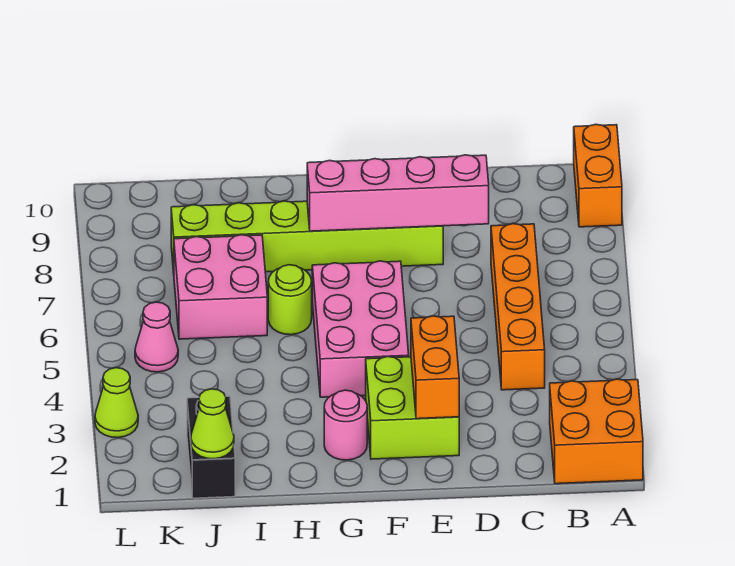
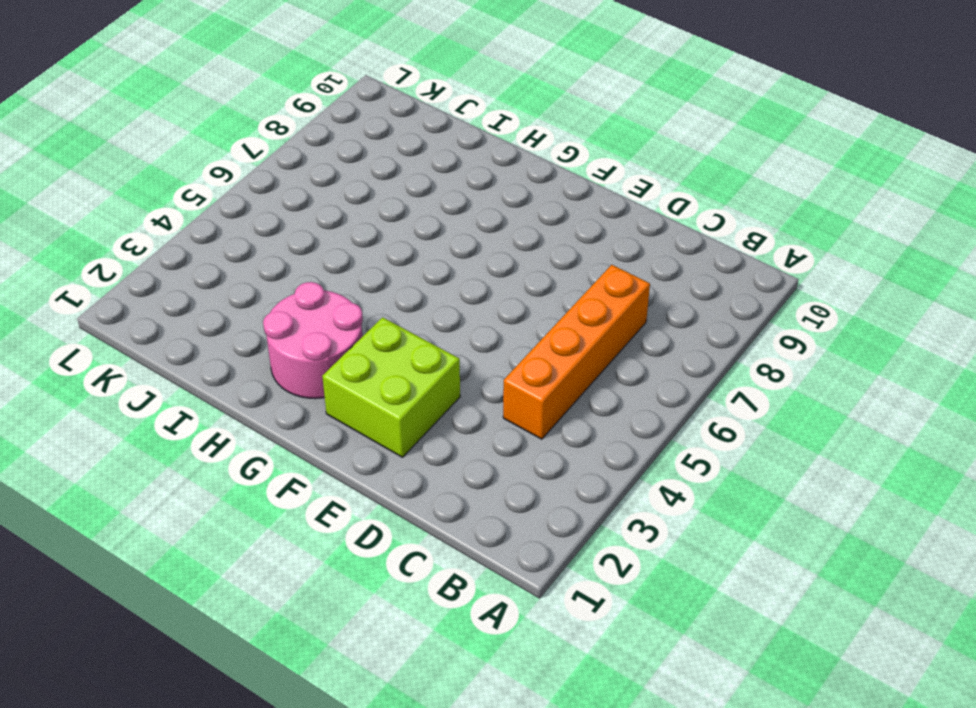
pink round brick G2:H3 level 1 -> pink round brick G2 level 1
none -> orange brick A1:B2 level 1
none -> orange brick A9:A10 level 1
none -> lime brick E8:J8 level 1

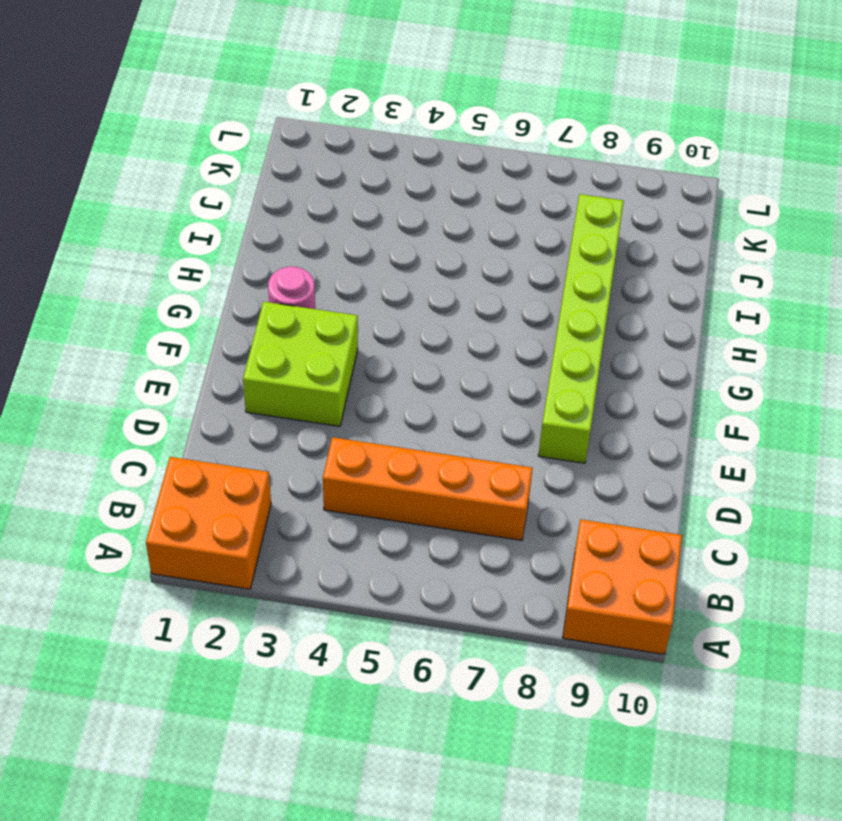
orange brick A9:B10 level 1 -> orange brick A9:A10 level 1
none -> pink brick F4:G6 level 1
none -> lime round brick H6 level 1
none -> pink brick I6:J7 level 1

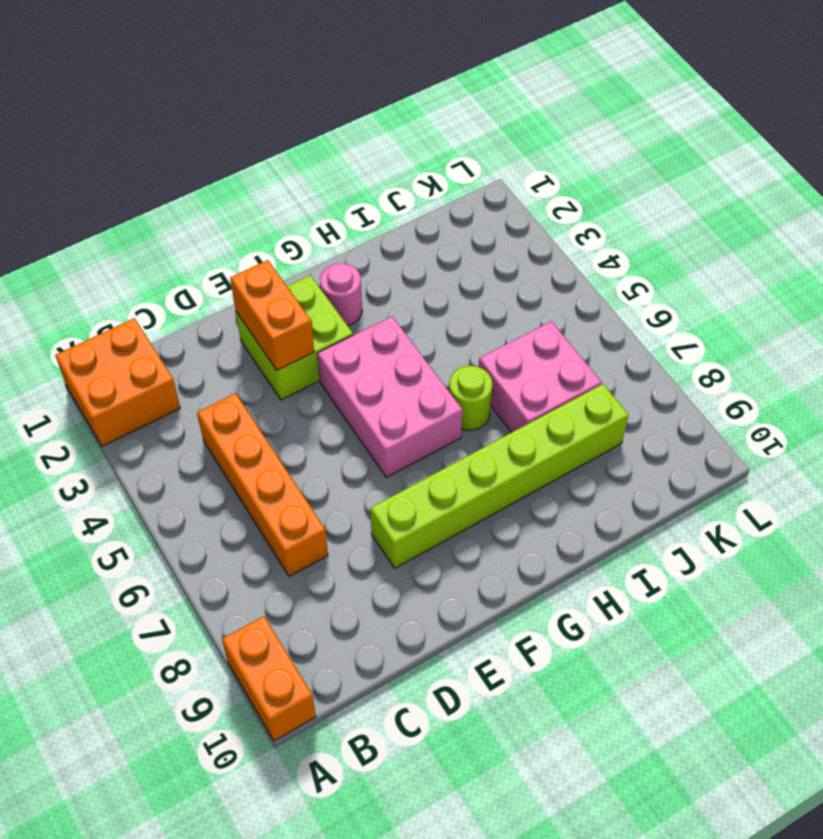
none -> black brick J1:J2 level 1
none -> pink cone K5 level 1
none -> lime cone L3 level 1

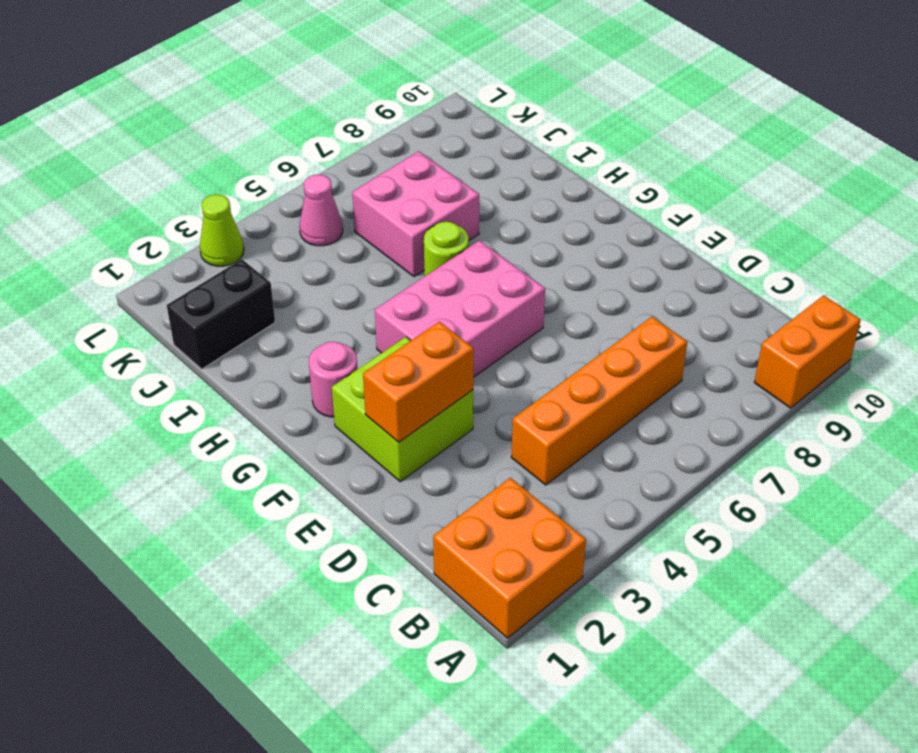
none -> lime brick E8:J8 level 1
none -> pink brick D8:G8 level 2
none -> lime cone J1 level 2

